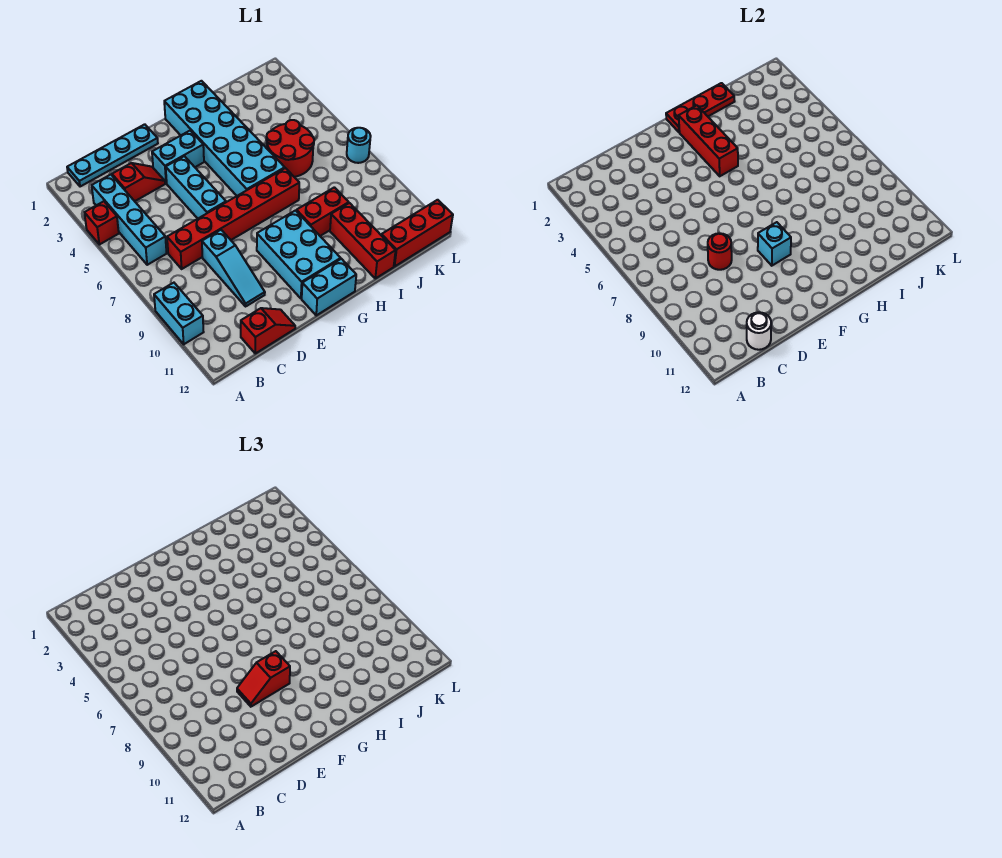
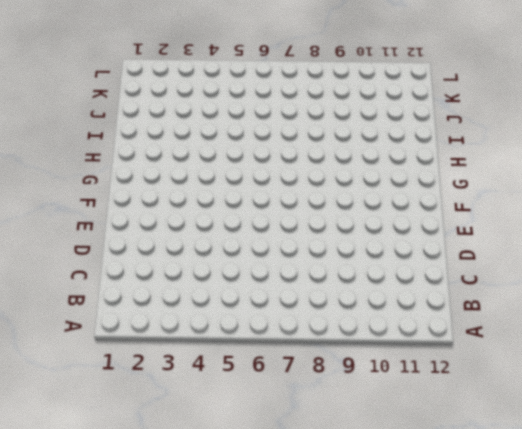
none -> red brick A4 level 1
none -> cyan brick A9:A10 level 1
none -> cyan plate B1:E1 level 1

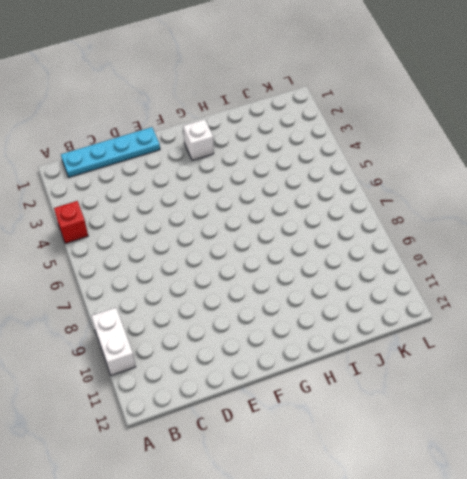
white brick A9:A10 level 1 -> cyan brick A9:A10 level 1
white brick G2 level 1 -> cyan brick G1:H6 level 1
none -> cyan brick B3:B6 level 1
none -> red slope C3:D3 level 1 top C
none -> red brick C7:H7 level 1

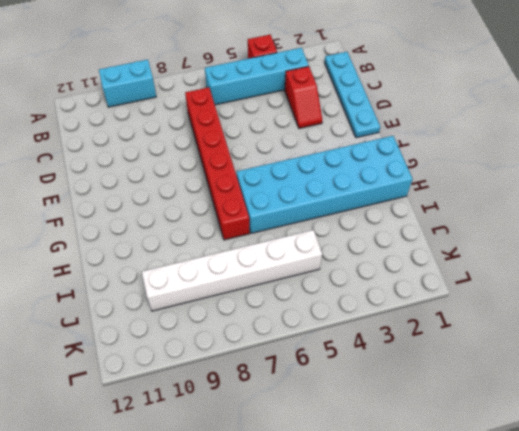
white brick J5:J10 level 1 -> red round brick I5:J6 level 1
none -> red slope C12:D12 level 1 top C
none -> cyan slope D8:D10 level 1 top 8
none -> cyan brick E3:F3 level 1

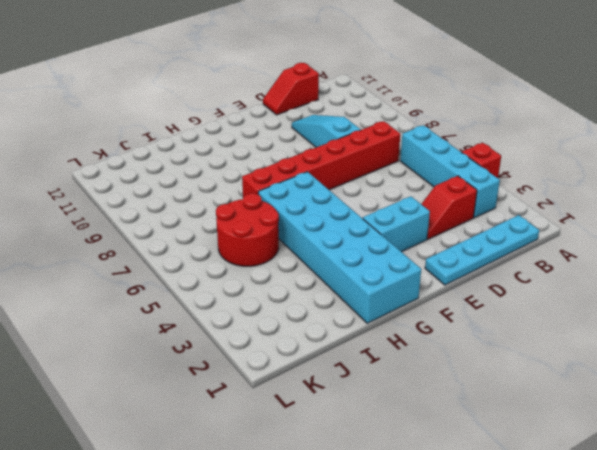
none -> cyan brick A9:A10 level 1
none -> cyan brick E4:E6 level 1
none -> cyan brick F9:G11 level 1

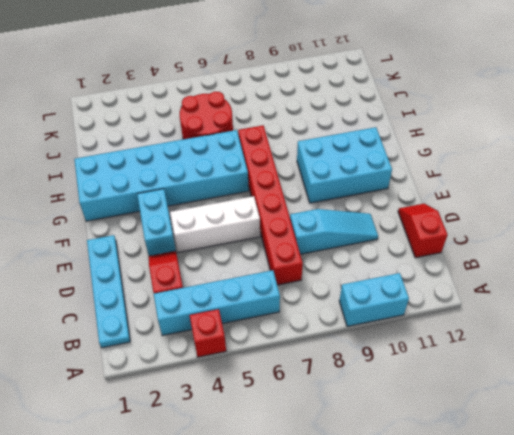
white brick E4:E6 level 1 -> cyan brick E4:E6 level 1
none -> cyan brick F12:G12 level 1
none -> red brick H9:I9 level 1
none -> red brick I10:I12 level 1

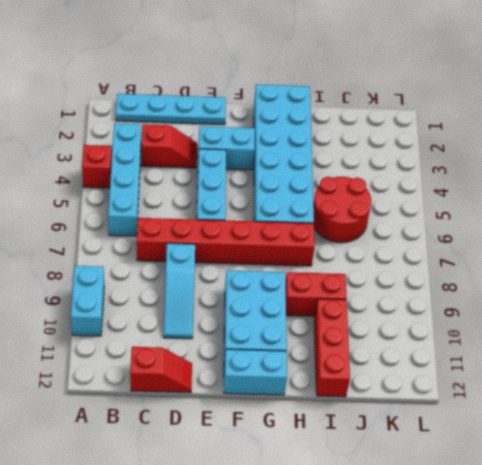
none -> red brick J12:L12 level 1
none -> cyan round brick L7 level 1
none -> white round brick C12 level 2

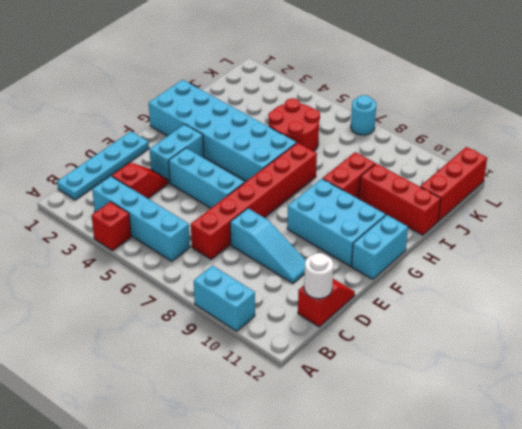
none -> red round brick D8 level 2
none -> cyan brick F9 level 2
none -> red plate G1:I1 level 2

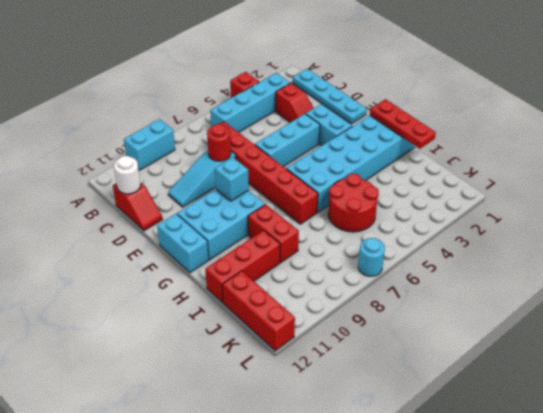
none -> red brick G2:G4 level 2
none -> red slope E9:F9 level 3 top F

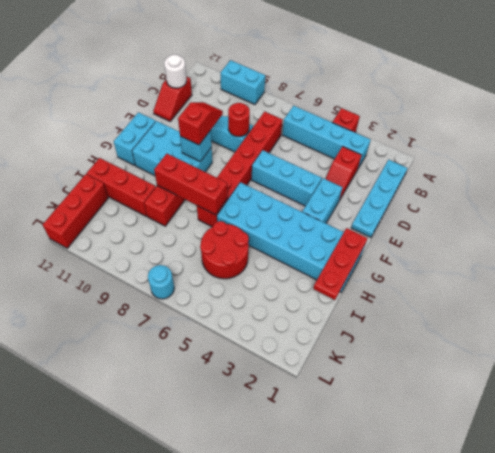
red brick H7:H9 level 2 -> red brick G2:G4 level 2

